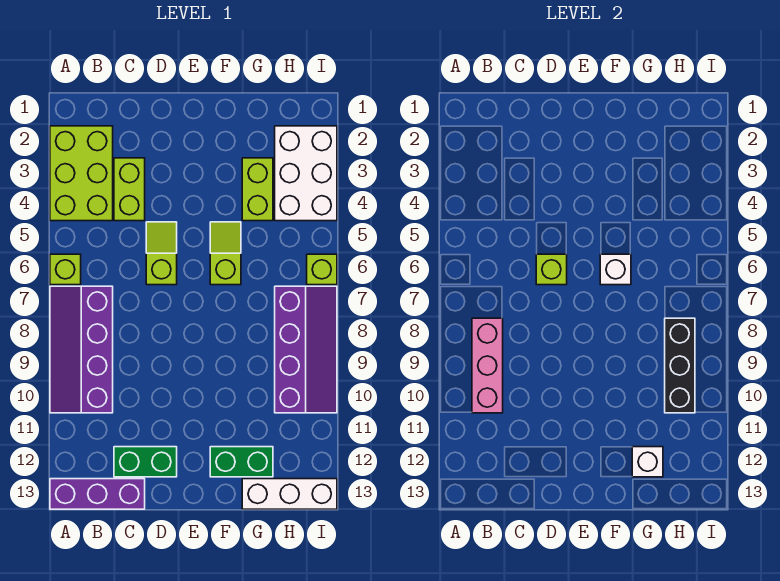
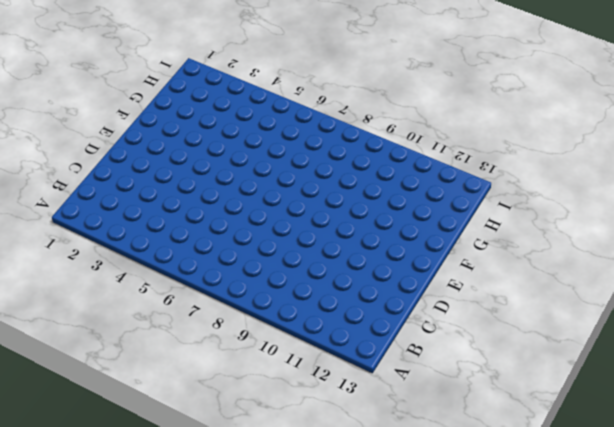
none -> lime brick A2:B4 level 1
none -> lime brick A6 level 1
none -> purple slope A7:B10 level 1 top B

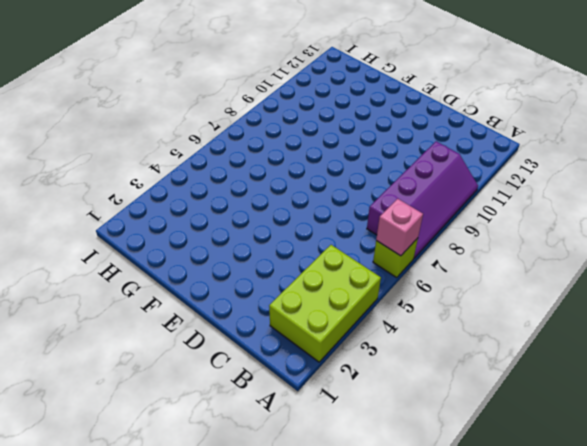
pink brick A6 level 2 -> none
none -> purple brick A13:C13 level 1
none -> lime brick C3:C4 level 1
none -> green brick C12:D12 level 1

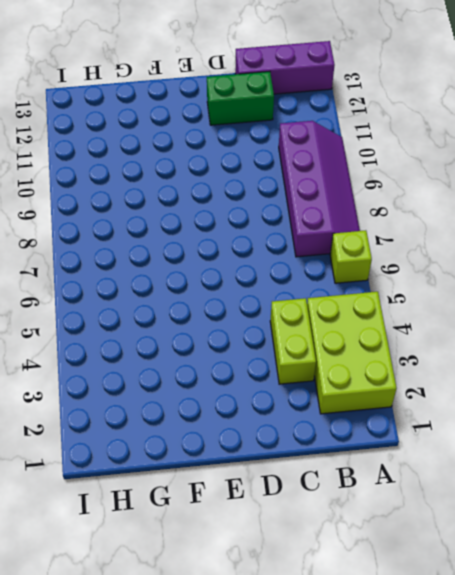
none -> lime slope D5:D6 level 1 top 6
none -> lime slope F5:F6 level 1 top 6
none -> green brick F12:G12 level 1

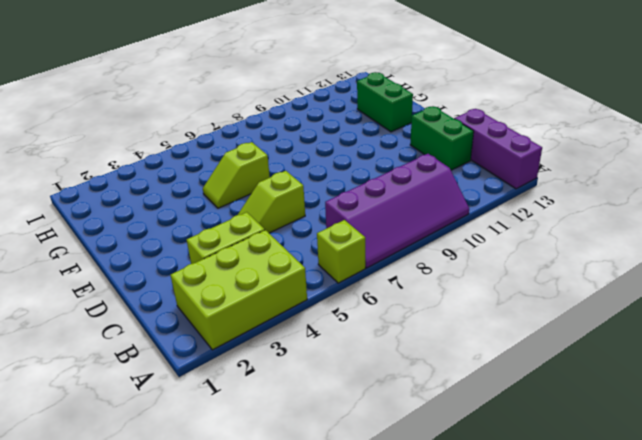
none -> lime brick G3:G4 level 1
none -> white brick G13:I13 level 1
none -> white brick H2:I4 level 1

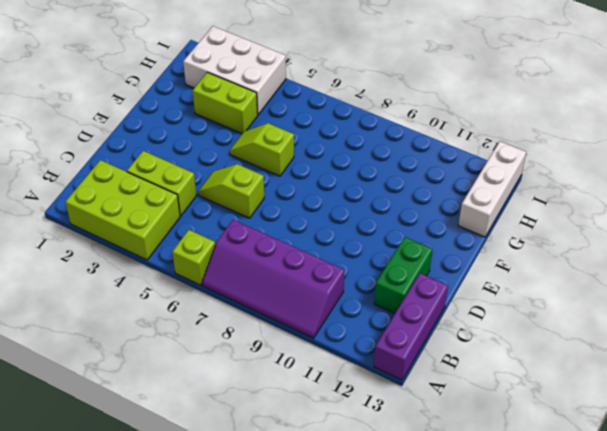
none -> green brick F12:G12 level 1
none -> purple slope H7:I10 level 1 top H
none -> lime brick I6 level 1

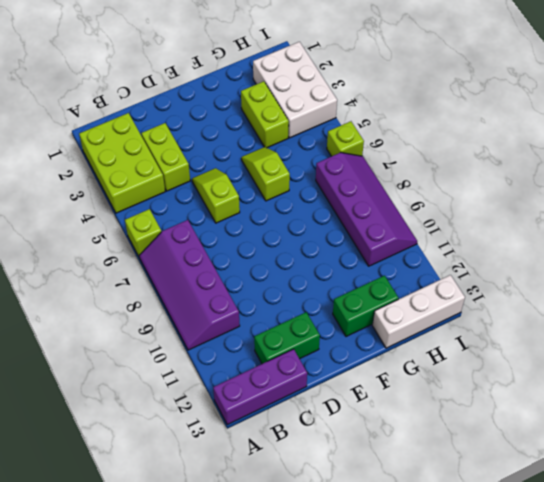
none -> pink brick B8:B10 level 2
none -> lime brick D6 level 2
none -> white brick F6 level 2

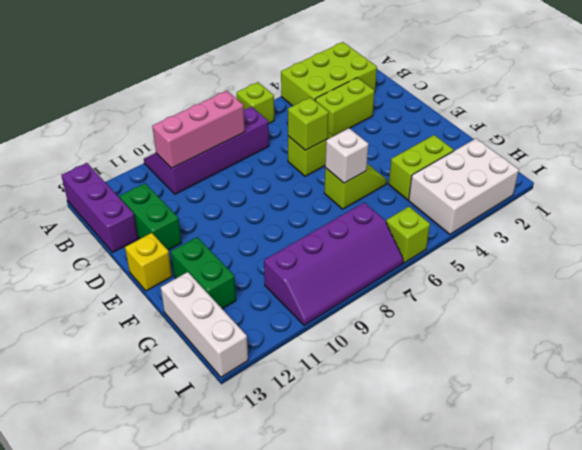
yellow brick E13 level 1 -> none
none -> white brick G12 level 2
none -> black brick H8:H10 level 2

